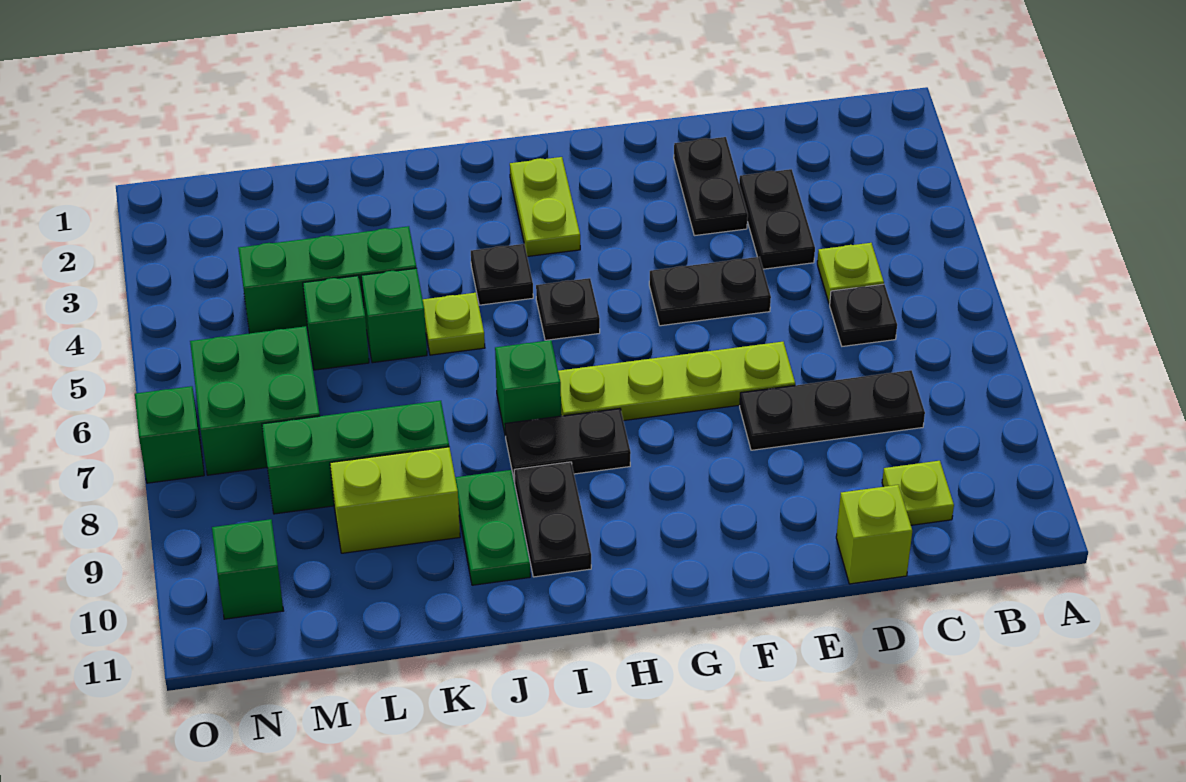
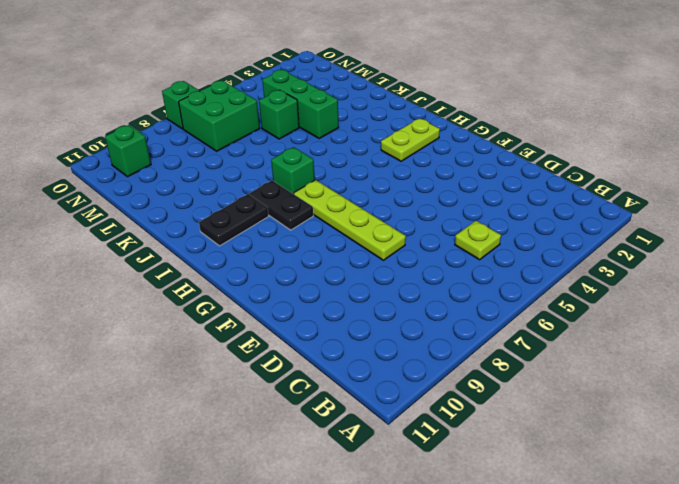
none -> black plate C6 level 1
none -> black plate C8:E8 level 1
none -> lime plate C10 level 1

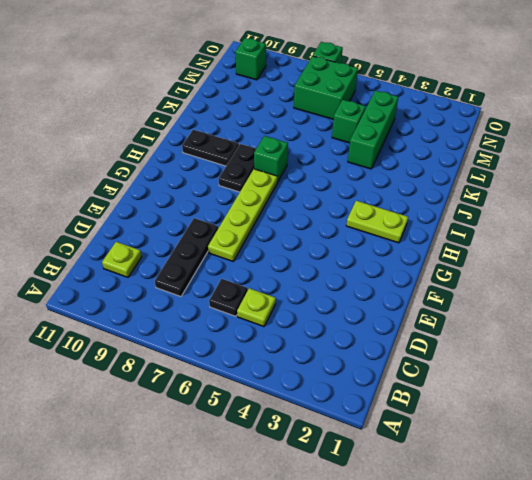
none -> black plate D3:D4 level 1
none -> lime brick D11 level 1
none -> black plate E2:E3 level 1

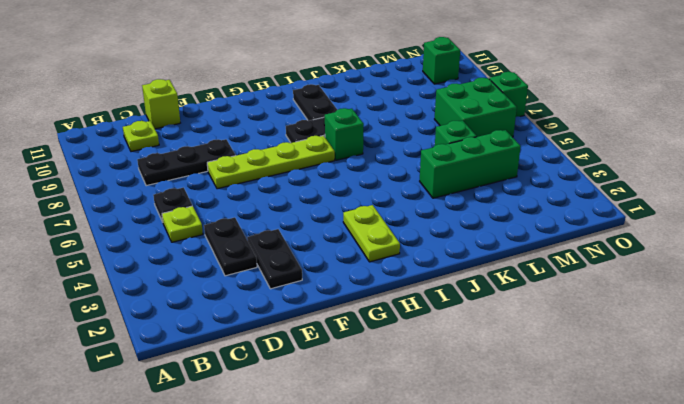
none -> black plate E5:F5 level 1
none -> black plate H5 level 1
none -> black plate I4 level 1

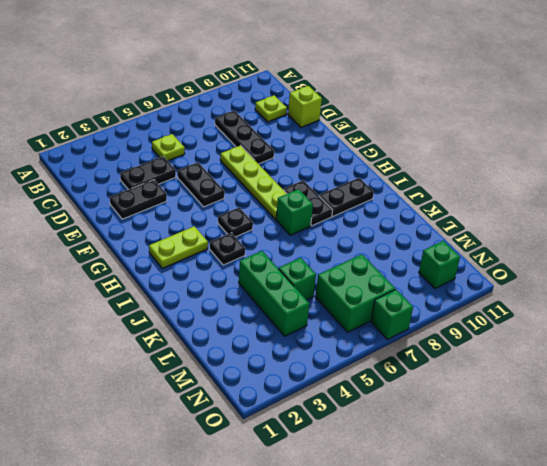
none -> black plate C6 level 1
none -> lime plate J5 level 1
none -> green plate J9:J10 level 1

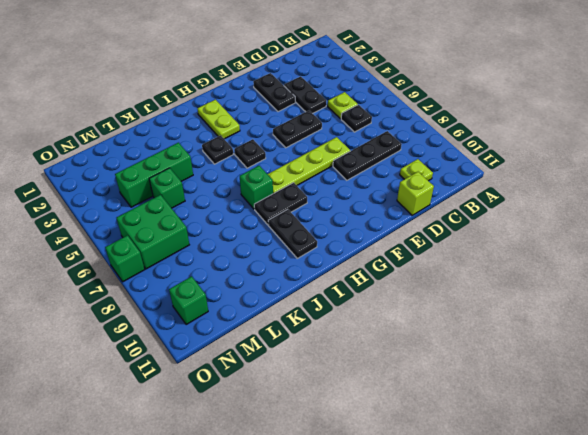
none -> lime plate J5 level 1
none -> green plate J9:J10 level 1
none -> green brick K5 level 1

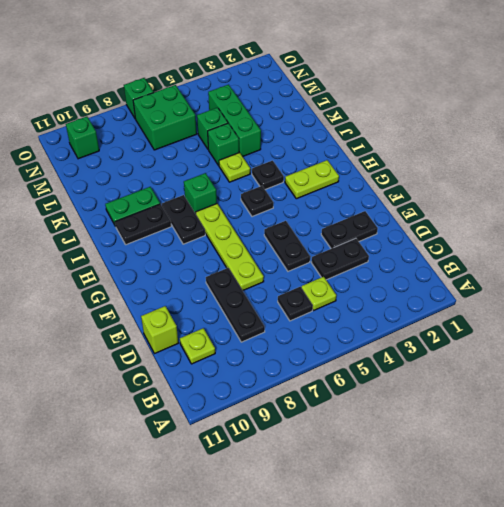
none -> green brick K8:M8 level 1
none -> lime brick K9:L9 level 1

